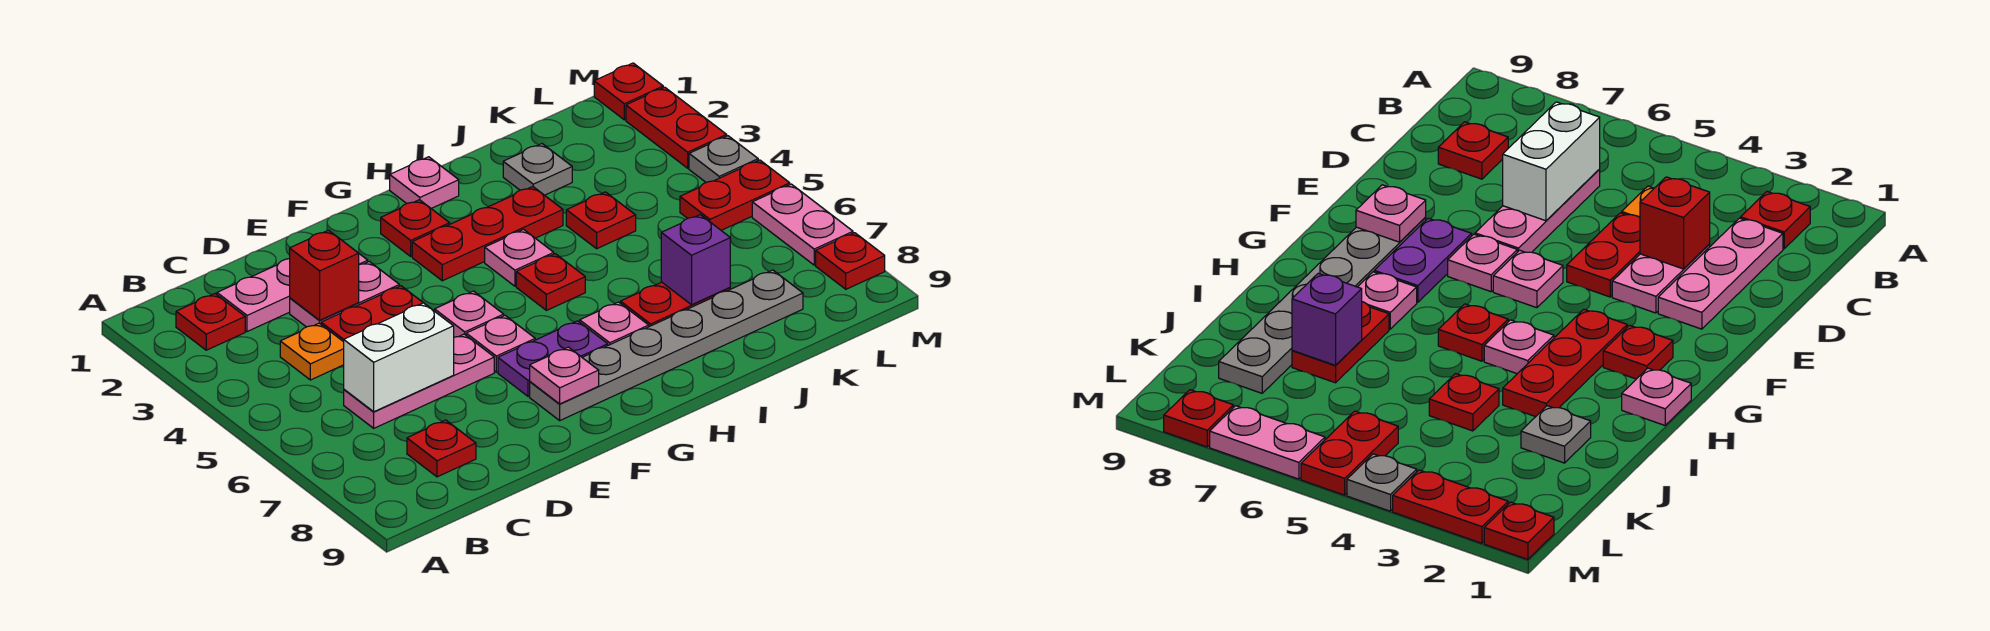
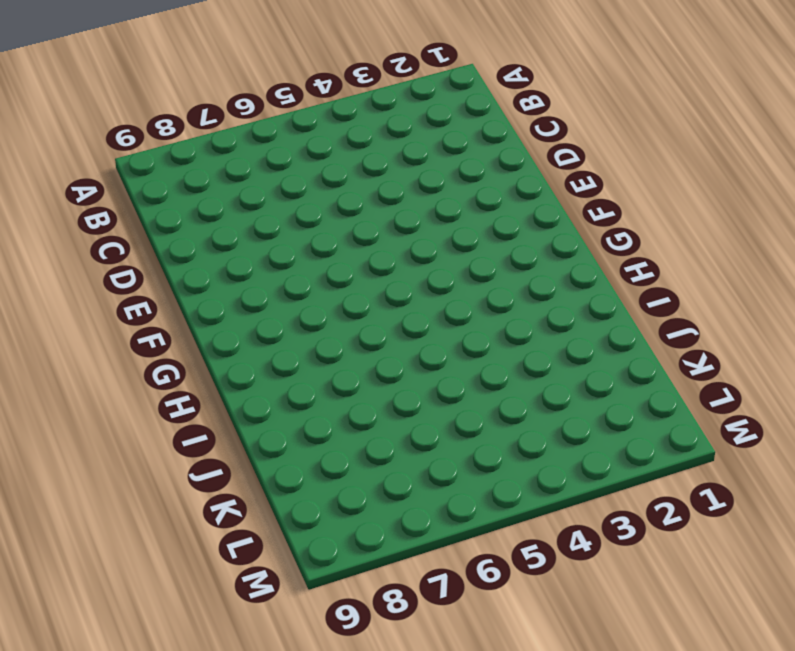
none -> red plate B2 level 1
none -> pink plate C2:E2 level 1
none -> orange plate C4 level 1
none -> pink plate C6:E6 level 1

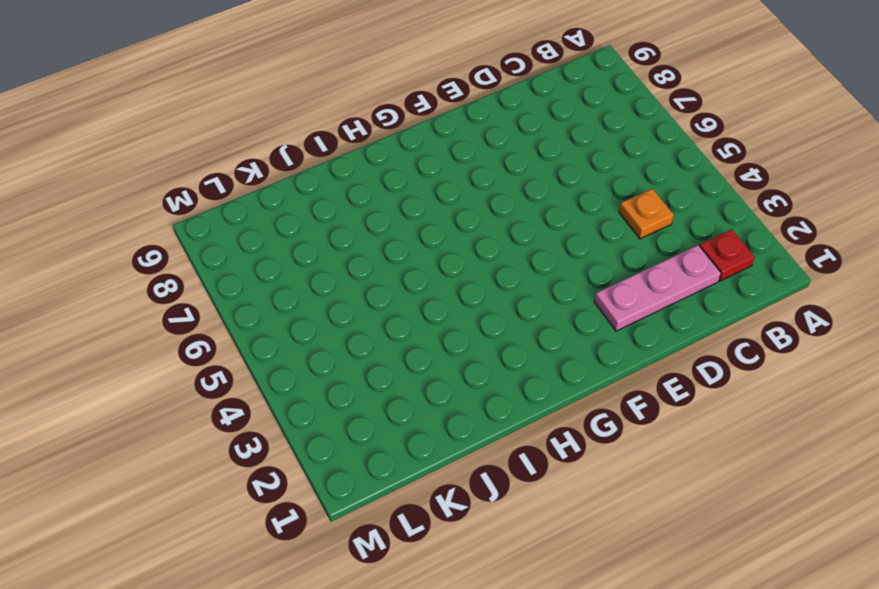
none -> pink plate C6:E6 level 1
none -> red plate C8 level 1
none -> pink plate D3:E3 level 1
none -> red plate D4:E4 level 1

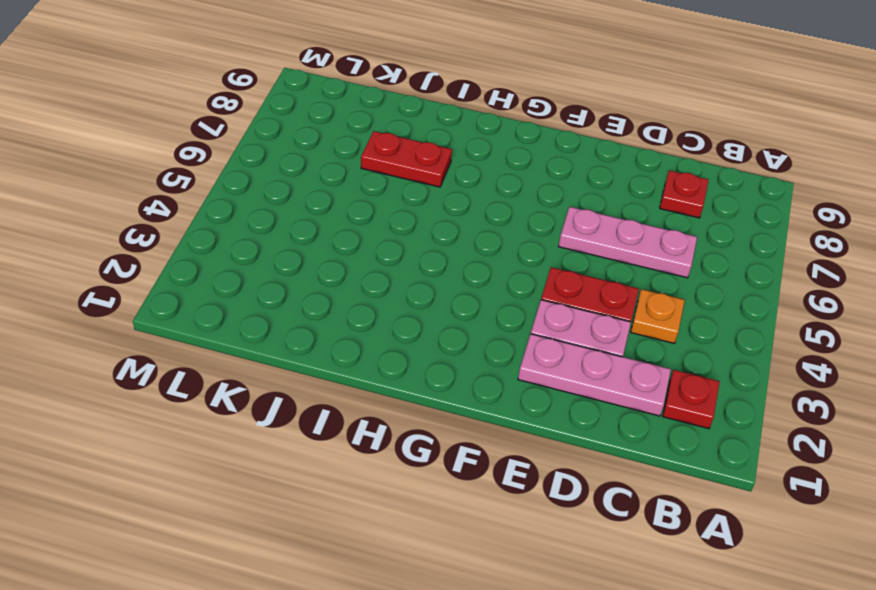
none -> pink plate F5 level 1
none -> pink plate F6 level 1
none -> purple plate F7:G7 level 1
none -> grey plate F8:K8 level 1

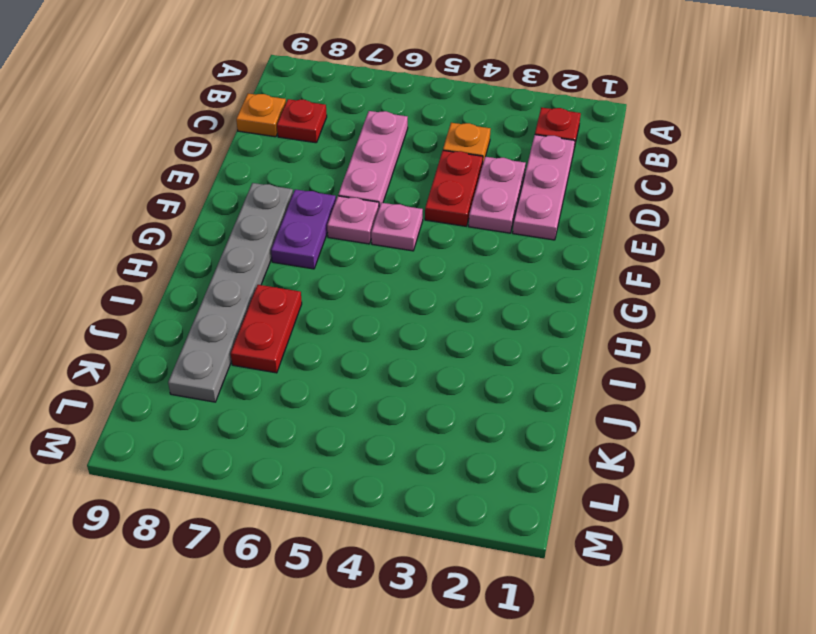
orange plate C9 level 1 -> none
none -> red plate G2 level 1
none -> red plate G3:I3 level 1
none -> pink plate H1 level 1
none -> pink plate H4 level 1

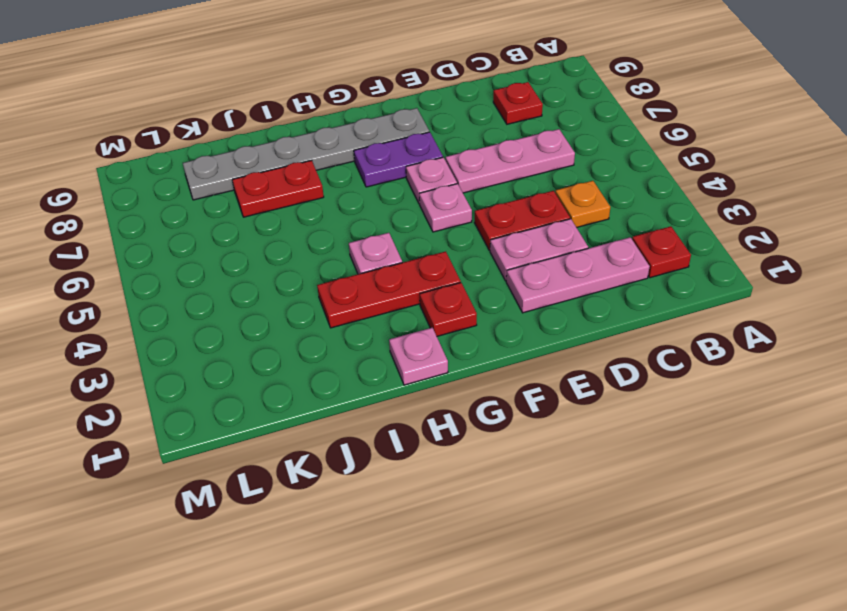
none -> red plate H5 level 1
none -> pink plate H7 level 1
none -> grey plate J2 level 1
none -> red plate J4 level 1

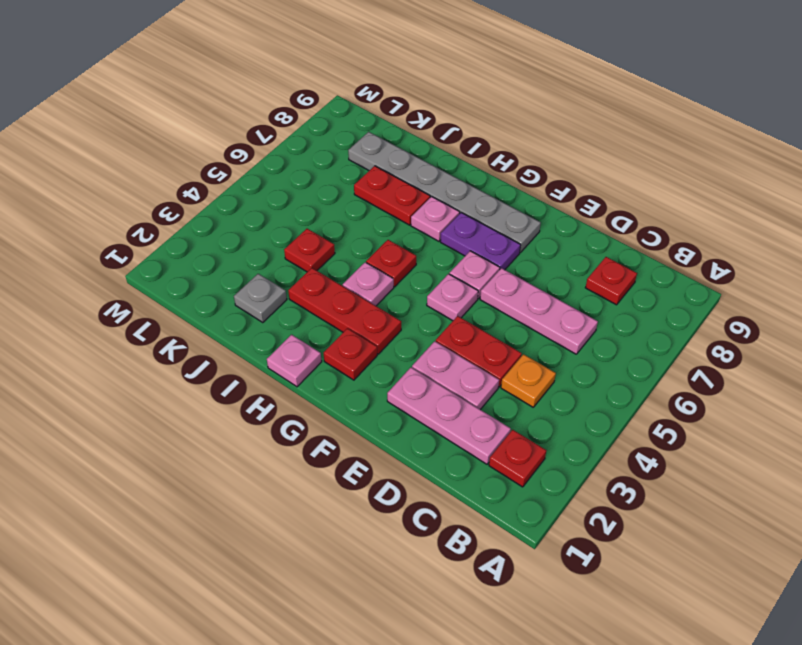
none -> red plate L5:M5 level 1
none -> red plate M1 level 1
none -> red plate M2:M3 level 1
none -> grey plate M4 level 1

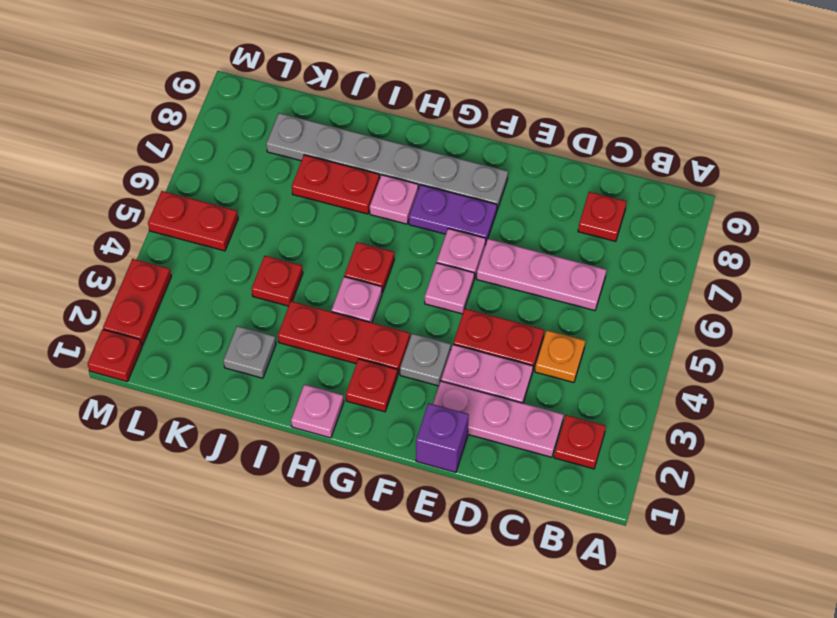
purple brick E1 level 1 -> purple brick J7 level 2
grey plate F3 level 1 -> grey plate M4 level 1
none -> pink plate M6:M7 level 1
none -> red plate M8 level 1
none -> white brick C6:D6 level 2
none -> red brick D3 level 2

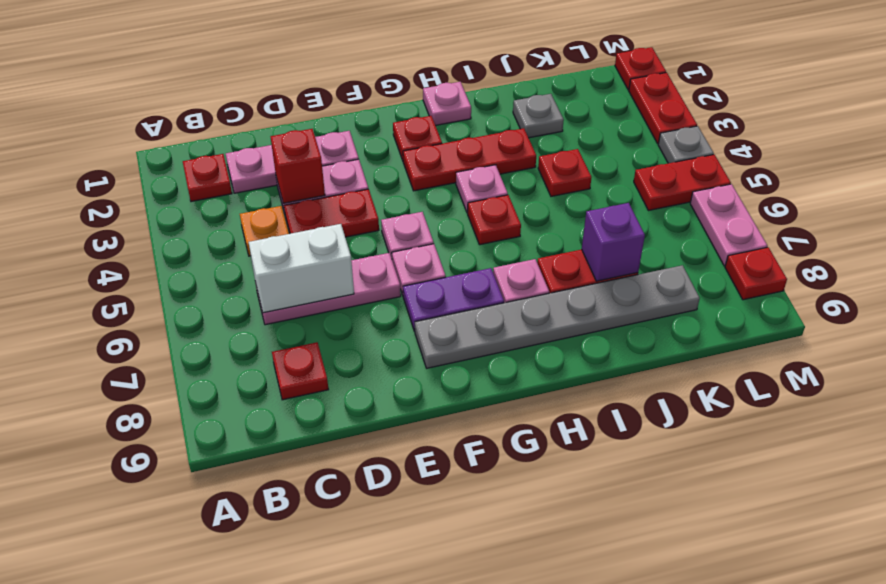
none -> pink plate F8 level 2

